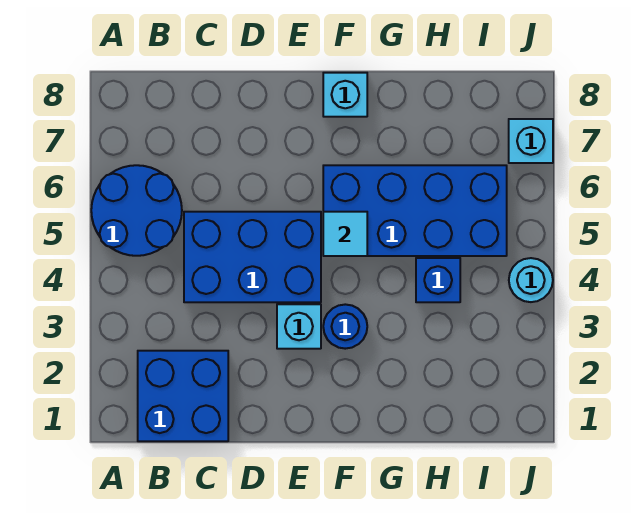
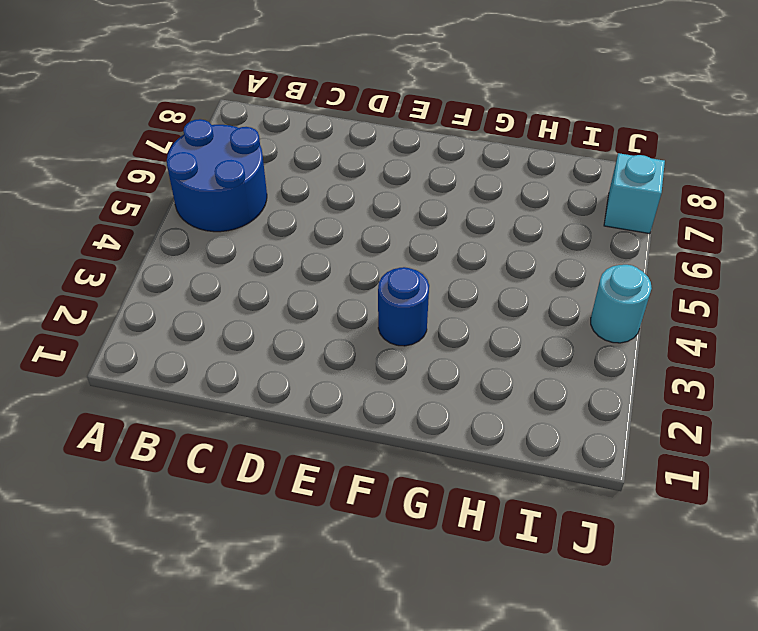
none -> blue brick B1:C2 level 1
none -> blue brick C4:E5 level 1

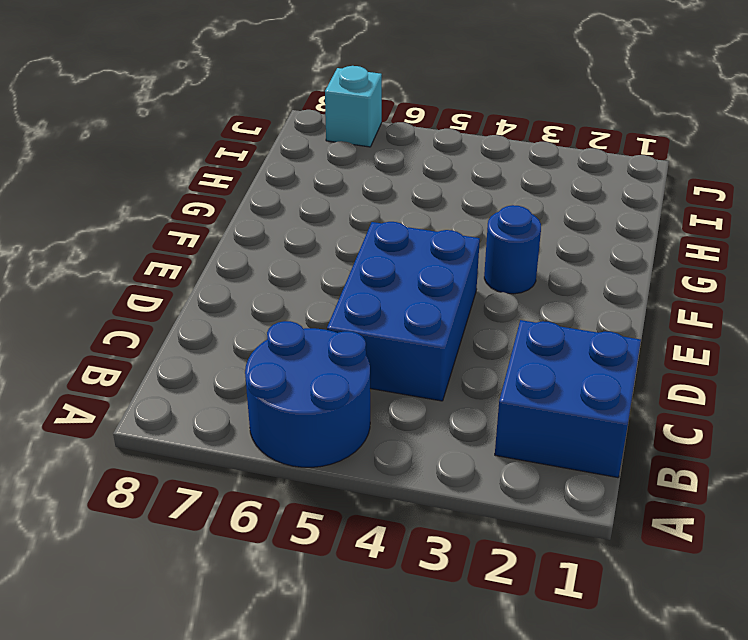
none -> cyan brick E3 level 1
none -> blue brick F5:I6 level 1

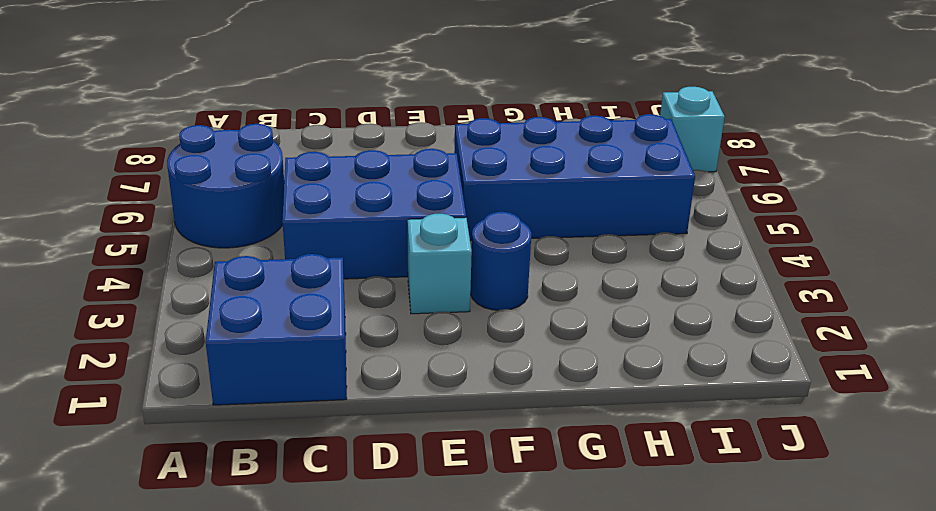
none -> cyan brick F8 level 1
none -> blue brick H4 level 1

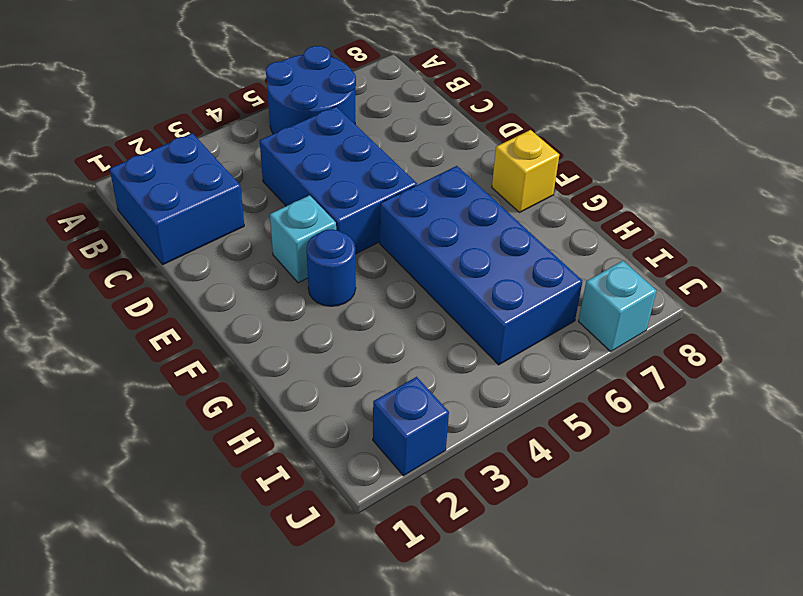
yellow brick F8 level 1 -> cyan brick F8 level 1
blue brick J2 level 1 -> blue brick H4 level 1
none -> cyan round brick J4 level 1
none -> cyan tile F5 level 2

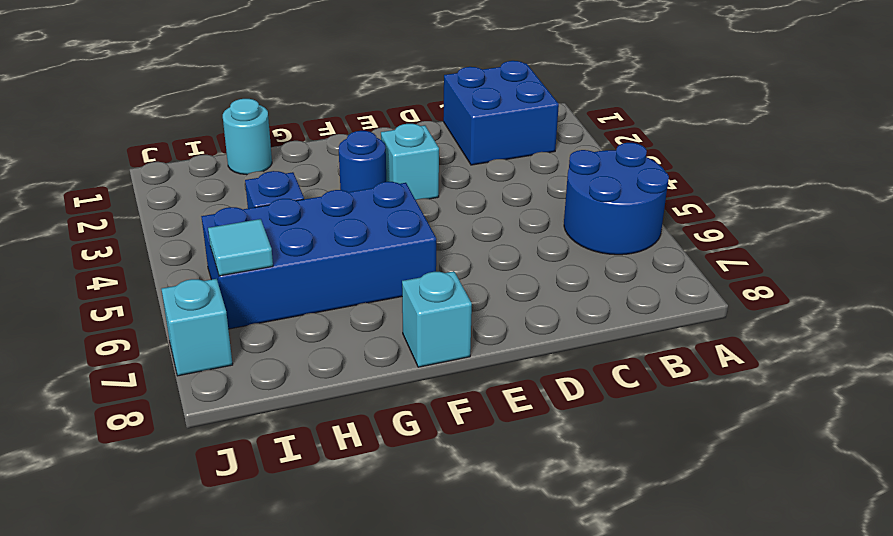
cyan round brick H1 level 1 -> cyan round brick J4 level 1
cyan tile I6 level 2 -> cyan tile F5 level 2
none -> blue brick C4:E5 level 1

